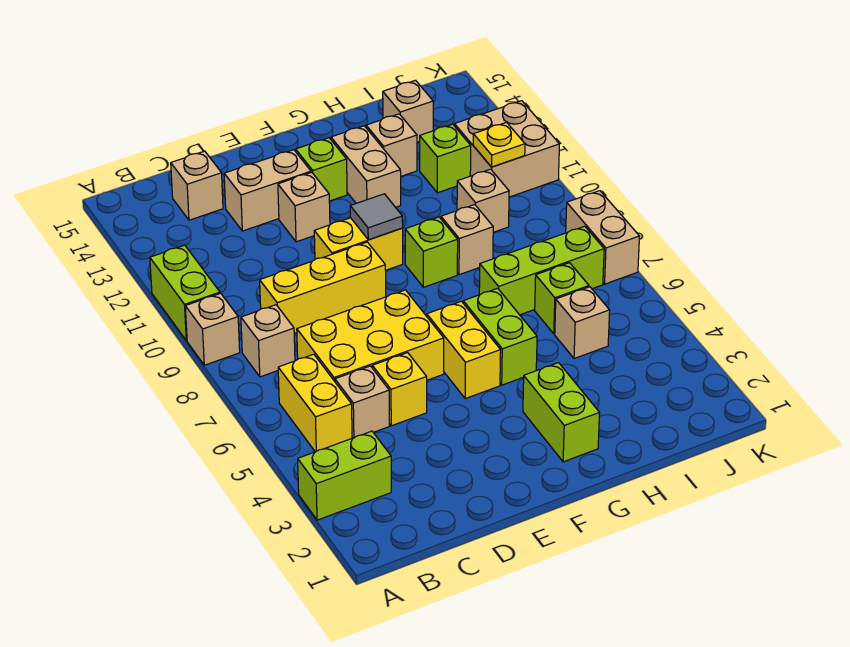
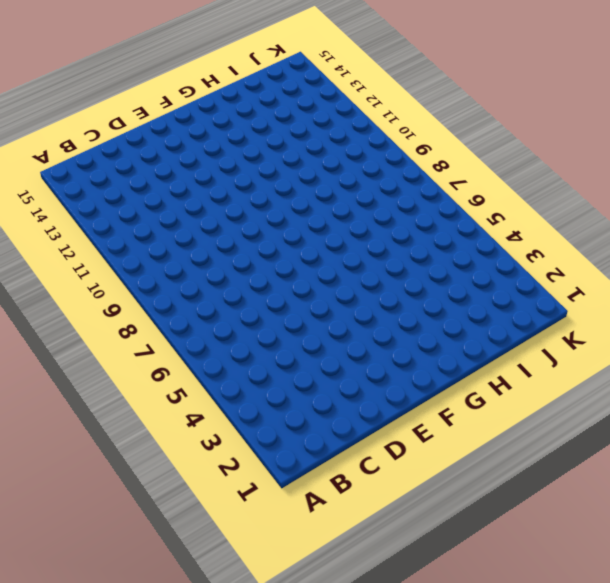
none -> lime brick A3:B3 level 1
none -> tan brick A9 level 1
none -> lime brick A10:A11 level 1
none -> yellow brick B5:B6 level 1

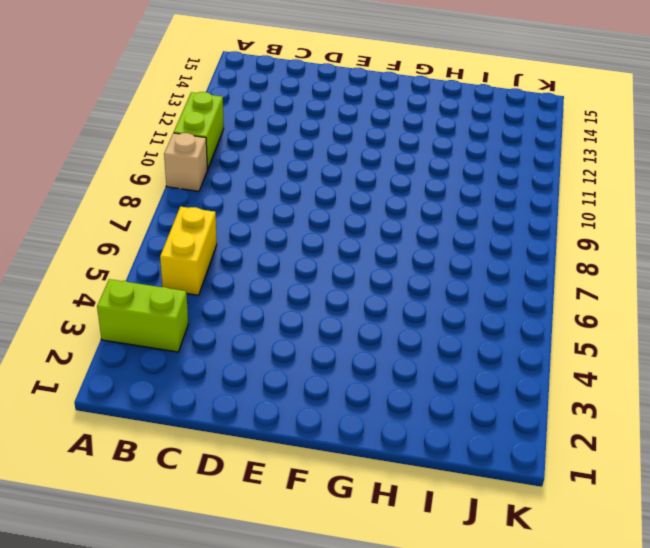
none -> tan brick B8 level 1
none -> tan brick C5 level 1
none -> yellow brick C6:E7 level 1
none -> yellow brick C9:E9 level 1

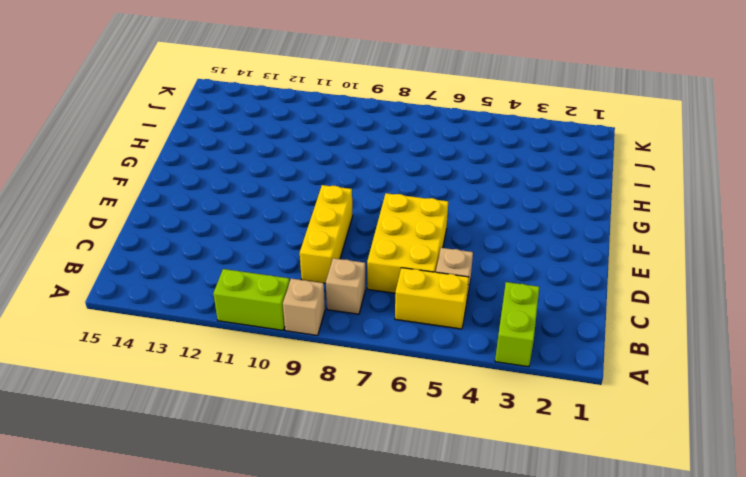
none -> tan brick C14 level 1
none -> yellow brick D5 level 1
none -> tan brick D13:E13 level 1
none -> yellow brick E10:F10 level 1

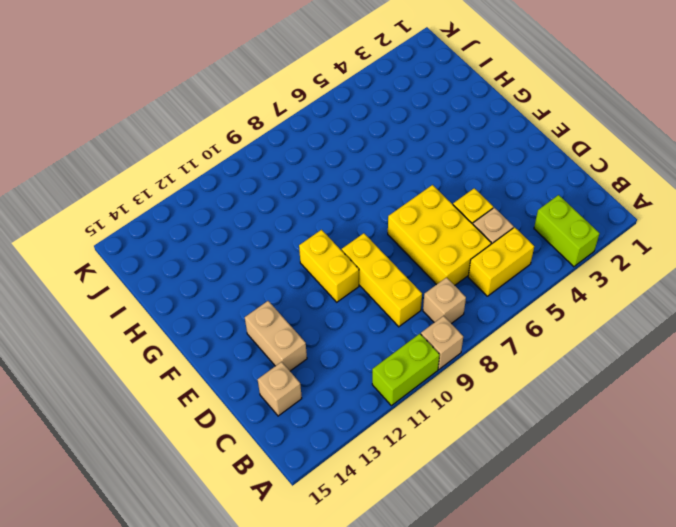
none -> tan brick E12 level 1
none -> yellow brick F5:F6 level 1
none -> lime brick F13 level 1
none -> lime brick G2:G3 level 1

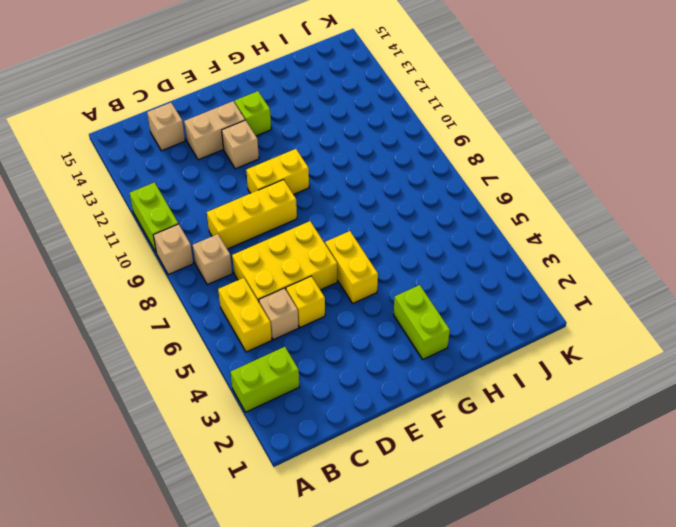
none -> lime brick G5:G6 level 1
none -> lime brick G9 level 1
none -> tan brick G12:G13 level 1
none -> lime brick H7:J7 level 1

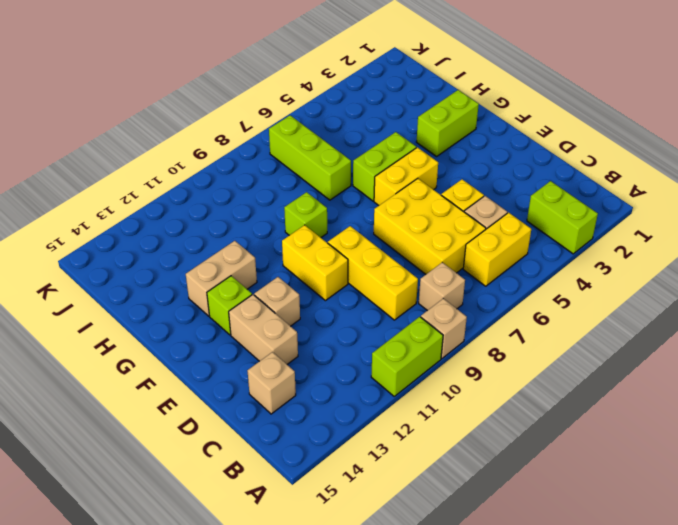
none -> tan brick H9 level 1
none -> tan brick H13 level 1
none -> tan brick I5 level 1
none -> lime brick I6 level 1

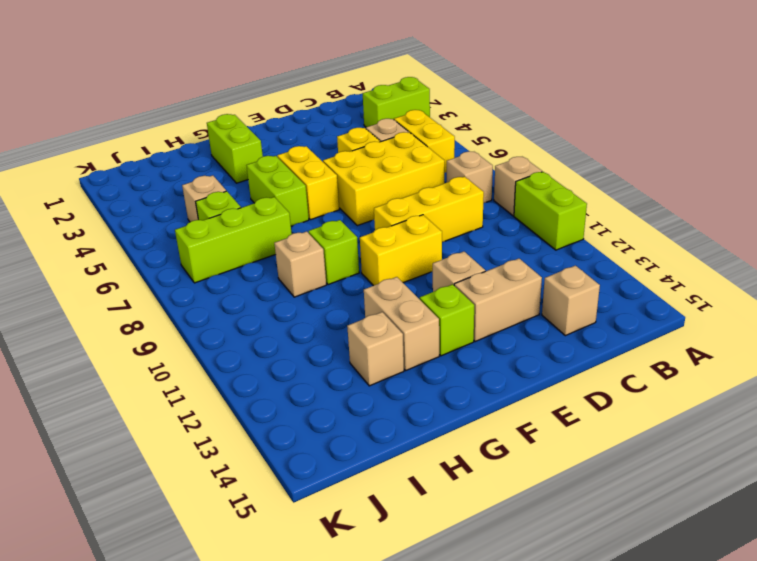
none -> tan brick I10 level 1
none -> lime brick I12 level 1
none -> tan brick I14 level 1
none -> tan brick J11:K12 level 1

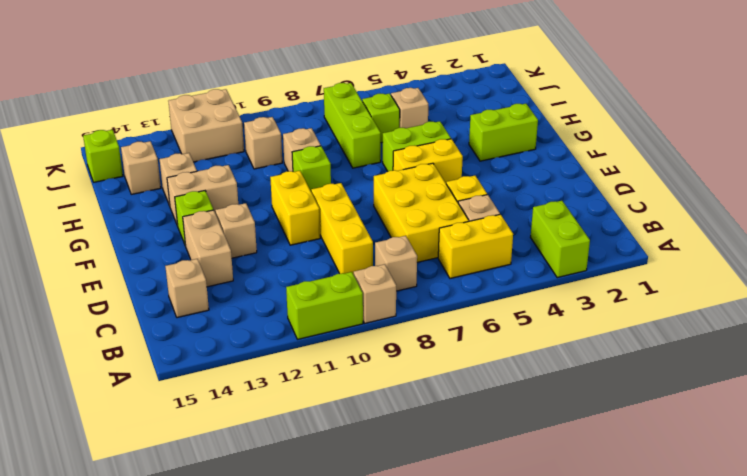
lime brick J15 level 1 -> lime brick I12 level 1
none -> tan brick K7:K8 level 1
none -> grey tile F10 level 2
none -> yellow plate J11 level 2

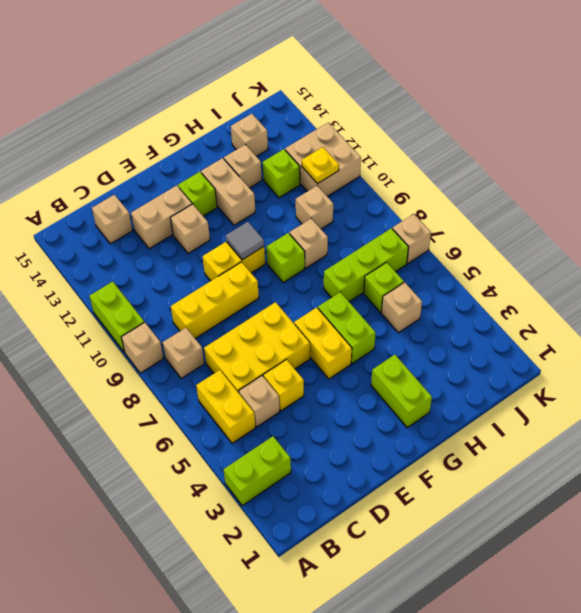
tan brick K7 level 1 -> tan brick K7:K8 level 1

